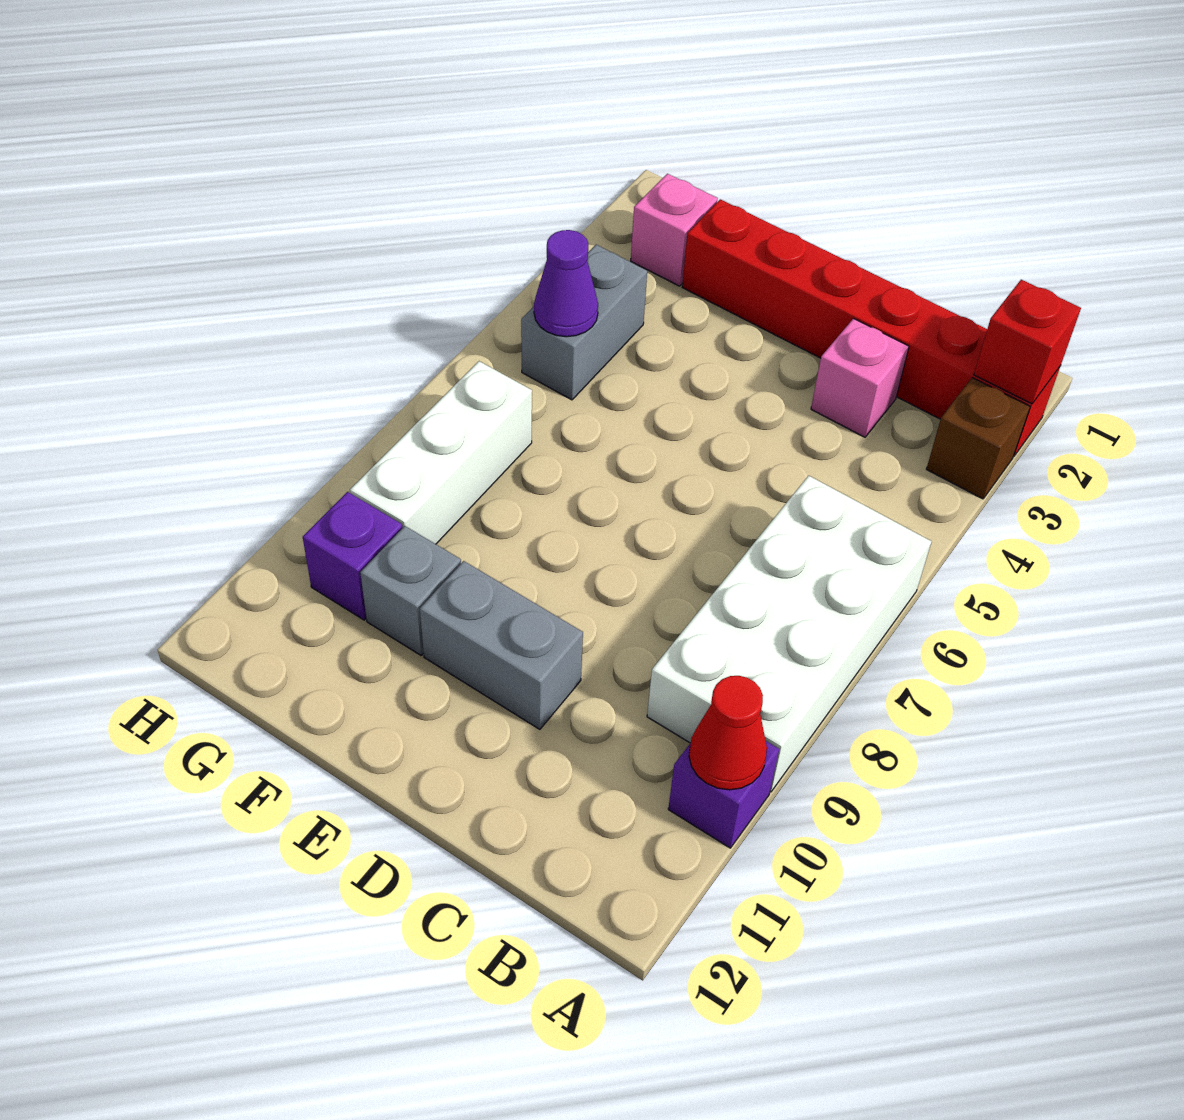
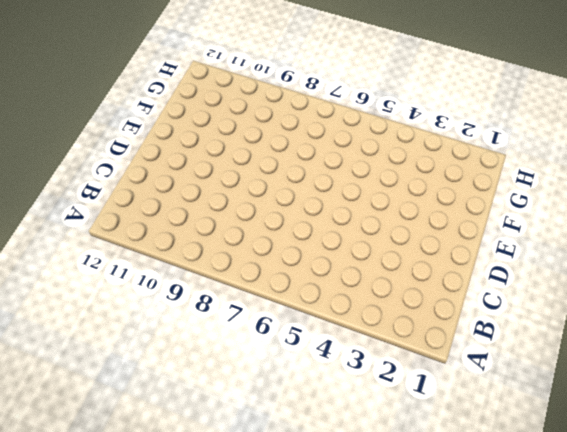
none -> red brick A2:F2 level 1
none -> brown brick A3 level 1
none -> white brick A6:B9 level 1

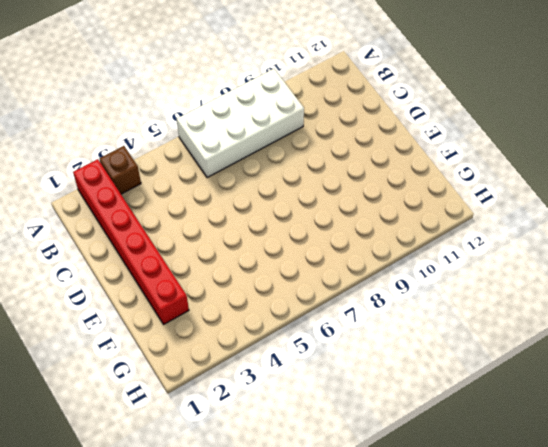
none -> purple brick A10 level 1
none -> pink brick C3 level 1
none -> grey brick D10:E10 level 1

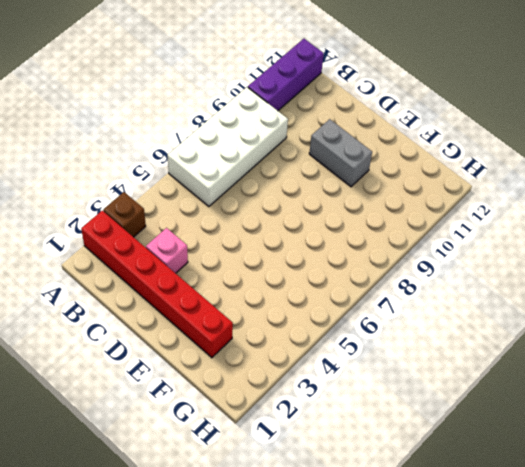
purple brick A10:A12 level 1 -> purple brick A10 level 1
none -> grey brick F10 level 1
none -> pink brick G2 level 1
none -> grey brick G4:G5 level 1

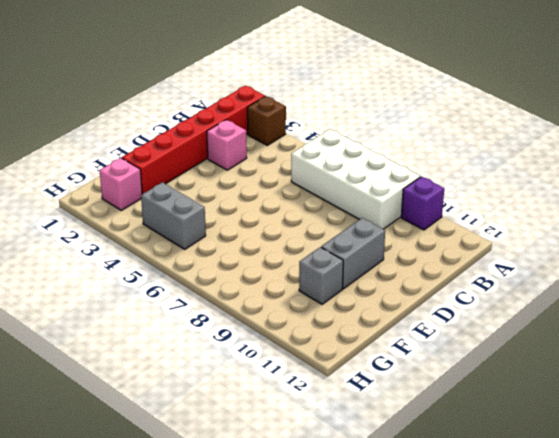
none -> white brick G7:G9 level 1
none -> purple brick G10 level 1
none -> red brick A2 level 2

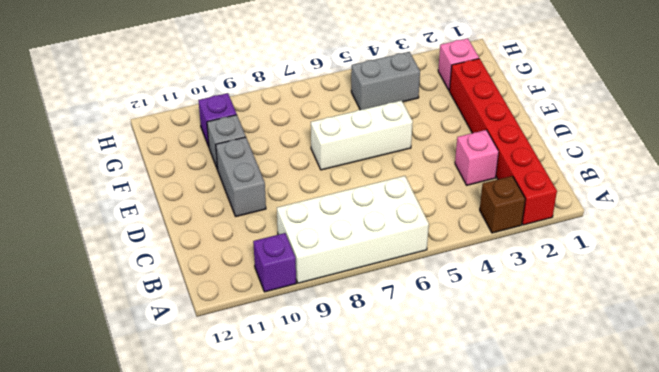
white brick E5:E7 level 1 -> white brick G7:G9 level 1
none -> red brick A2 level 2
none -> red cone A10 level 2
none -> purple cone G5 level 2

